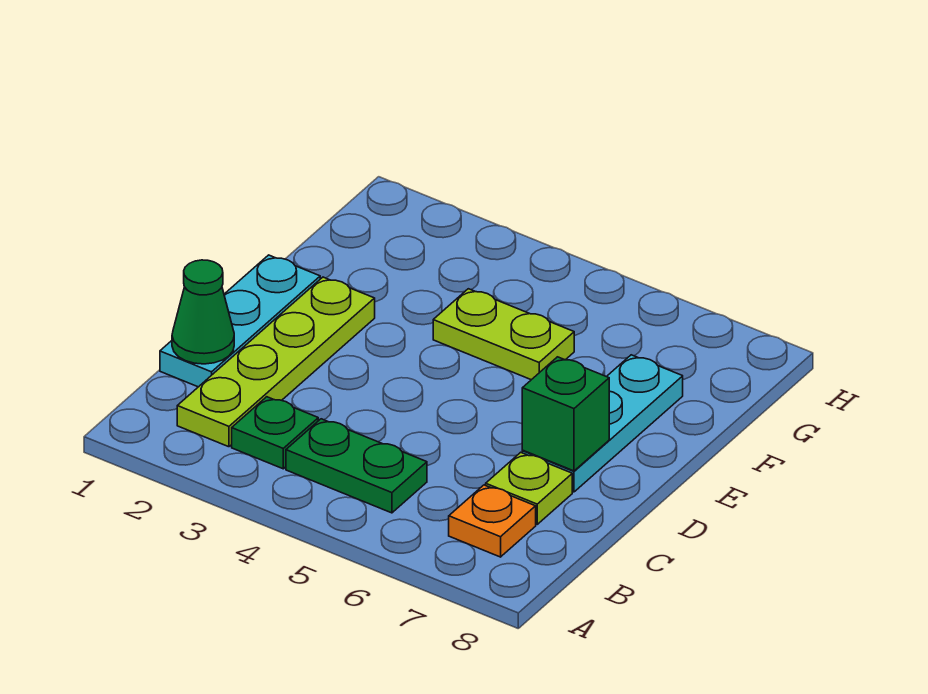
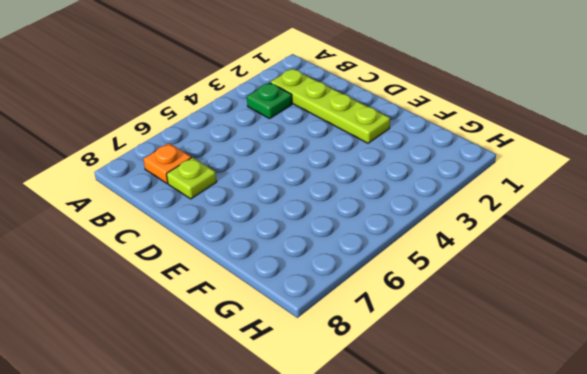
none -> green plate B4:B5 level 1
none -> cyan plate C1:E1 level 1

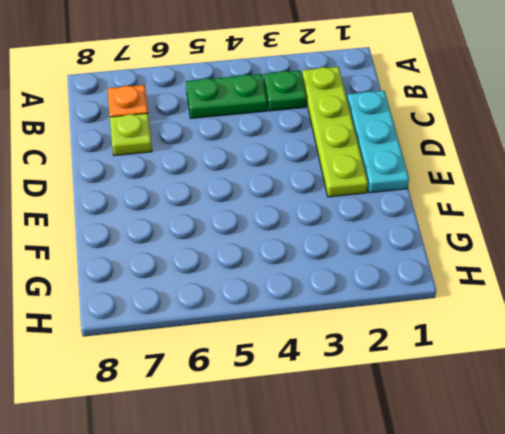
none -> cyan plate D7:F7 level 1
none -> lime plate F4:F5 level 1

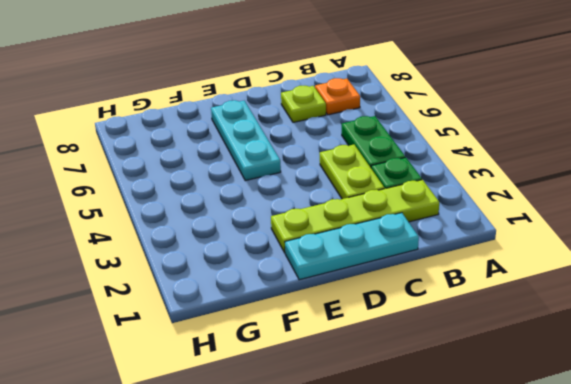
lime plate C3:C4 level 1 -> lime plate F4:F5 level 1
cyan plate E5:E7 level 1 -> cyan plate D7:F7 level 1
none -> green cone C1 level 2
none -> green brick D7 level 2

